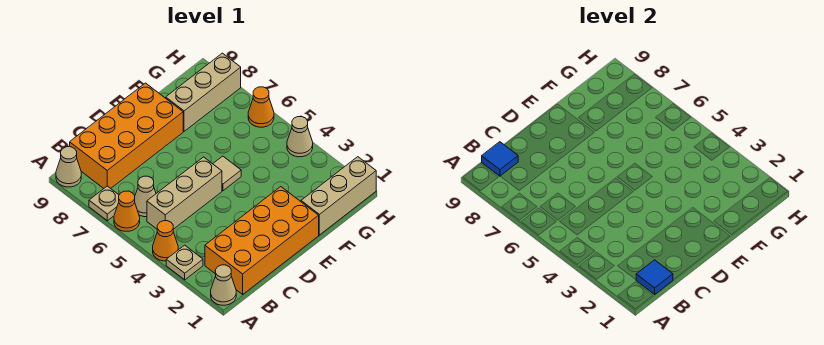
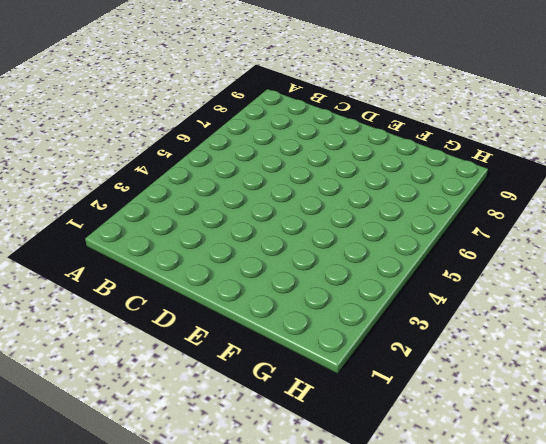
none -> tan cone A1 level 1
none -> tan plate A3 level 1
none -> orange cone A4 level 1

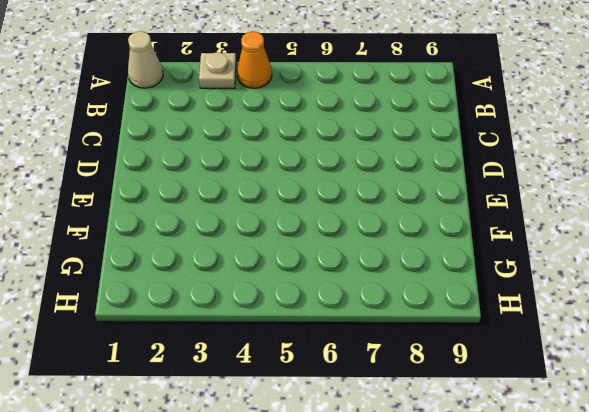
none -> orange cone A6 level 1
none -> tan plate A7 level 1
none -> tan cone A9 level 1

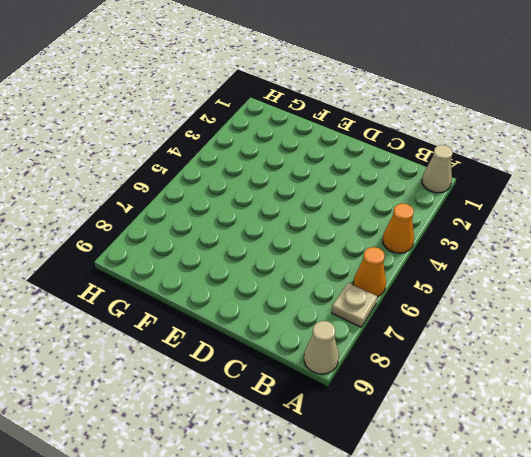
none -> tan plate A3 level 1
none -> orange brick B1:E2 level 1
none -> tan brick B5:D5 level 1

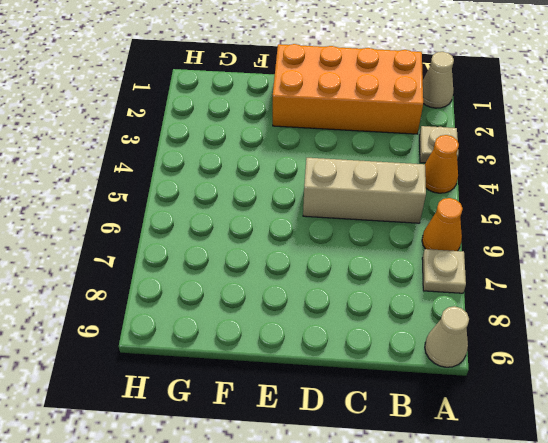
none -> tan cone B6 level 1
none -> orange brick B8:E9 level 1
none -> tan tile E5 level 1

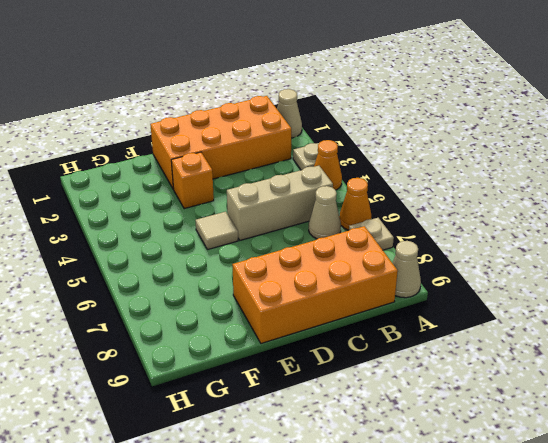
orange brick E3 level 1 -> none
none -> tan brick F1:H1 level 1
none -> tan brick F8:H8 level 1
none -> tan cone H4 level 1

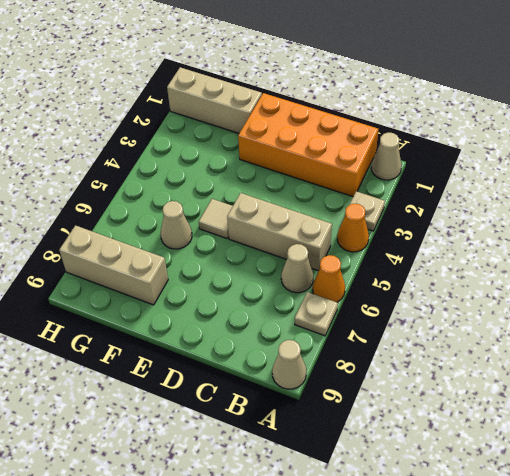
tan cone F6 level 1 -> tan cone H4 level 1
none -> orange brick B8:E9 level 1
none -> orange cone H6 level 1
none -> blue tile B1 level 2

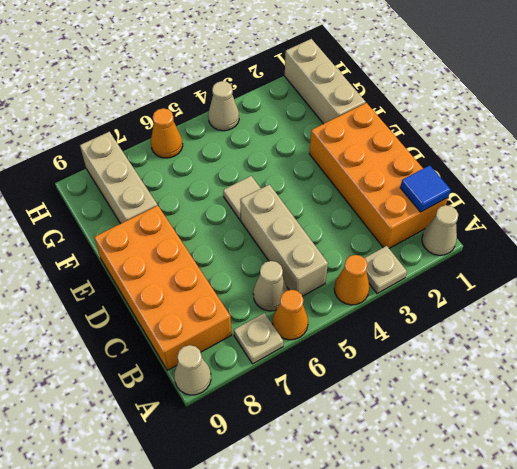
none -> blue tile B9 level 2

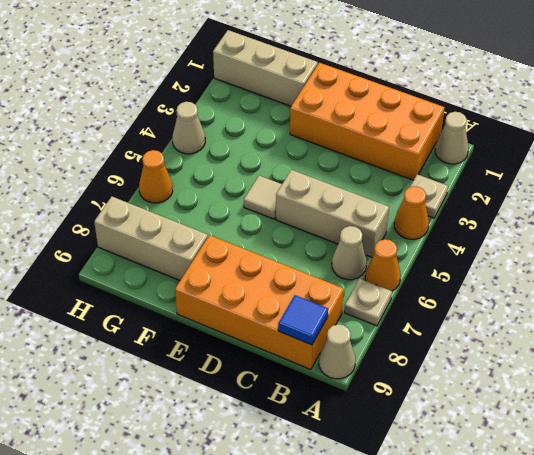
none -> blue tile B1 level 2

